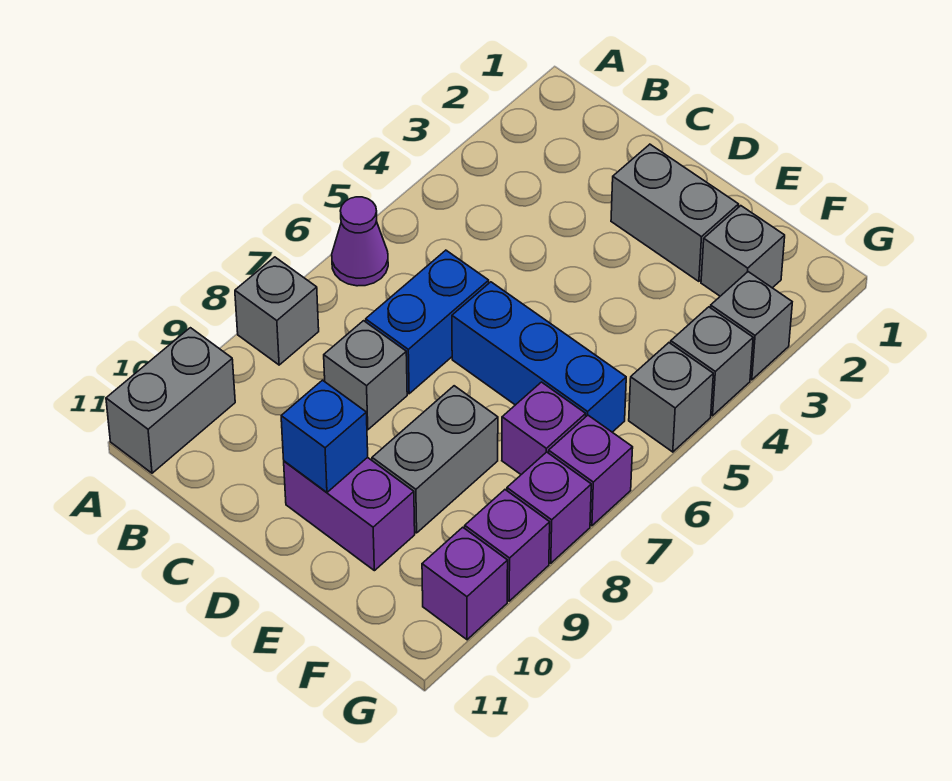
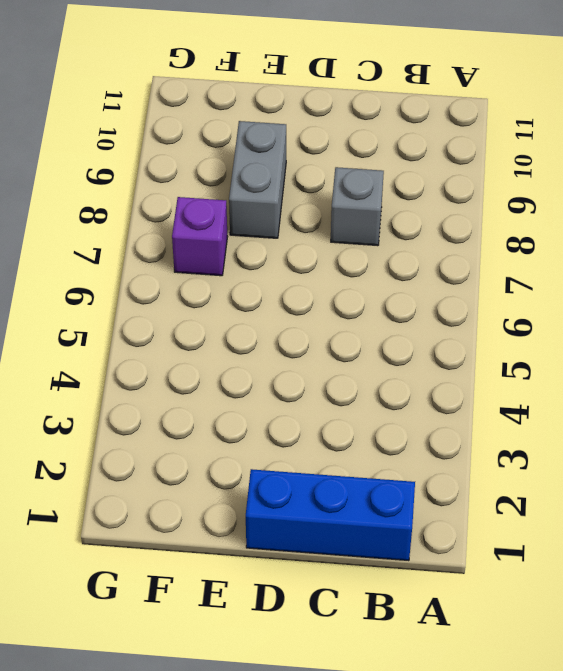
blue brick B1:D1 level 1 -> blue brick D6:F6 level 1
none -> purple cone A6 level 1
none -> grey brick A8 level 1
none -> grey brick A10:A11 level 1

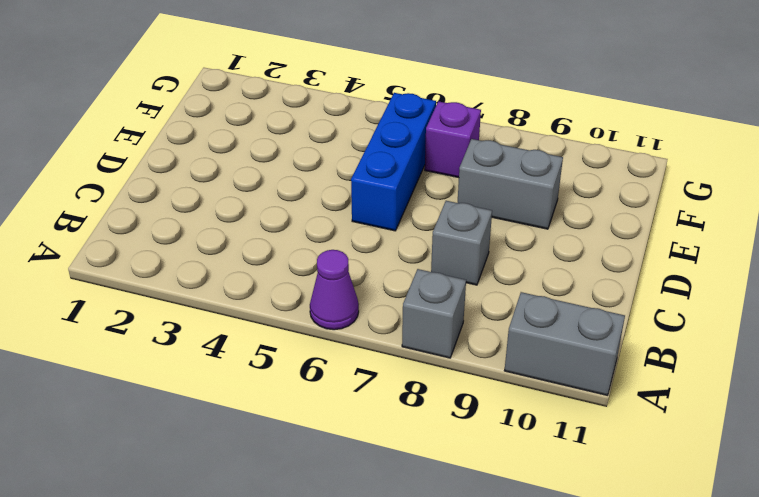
none -> blue brick C6:C7 level 1
none -> grey brick D2:E2 level 1
none -> purple brick D10:E10 level 1

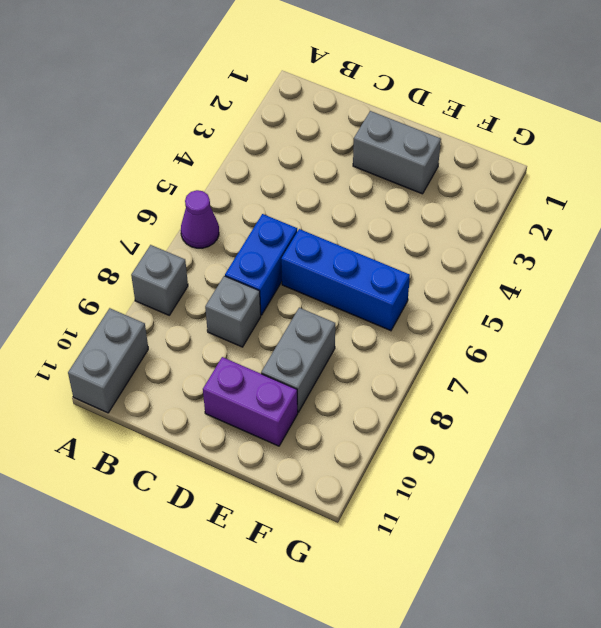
none -> grey brick F2 level 1
none -> purple brick F7 level 1
none -> grey brick G3 level 1

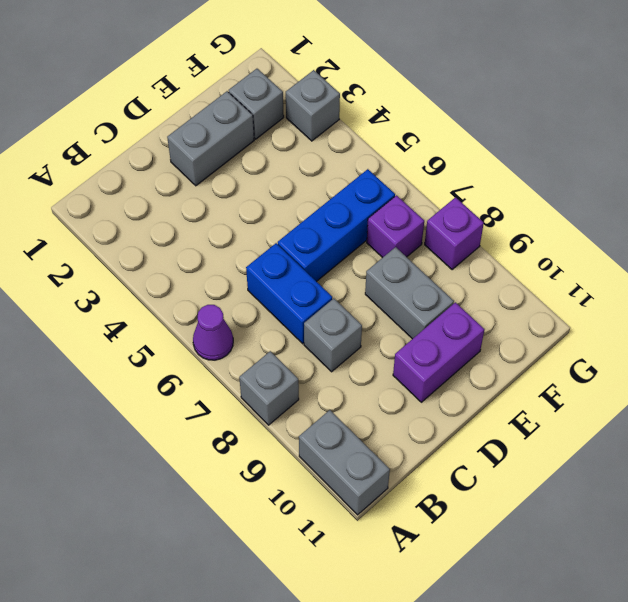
none -> grey brick G4 level 1
none -> grey brick G5 level 1
none -> purple brick G7 level 1

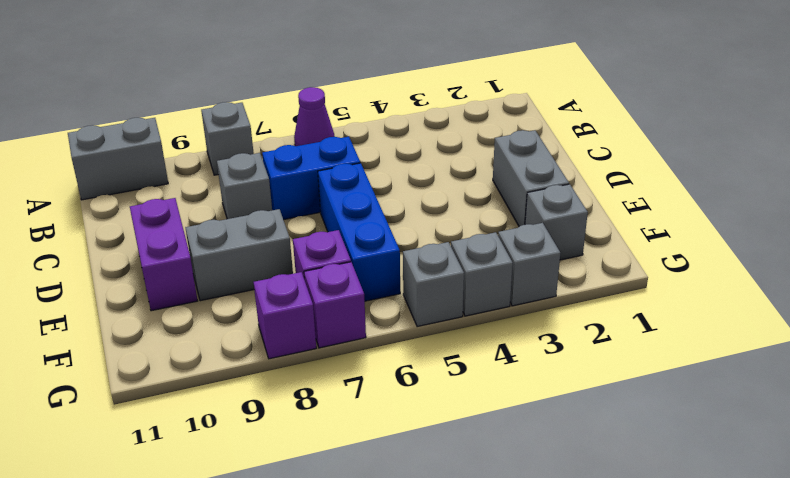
none -> purple brick G9 level 1
none -> purple brick G10 level 1
none -> blue brick D10 level 2

